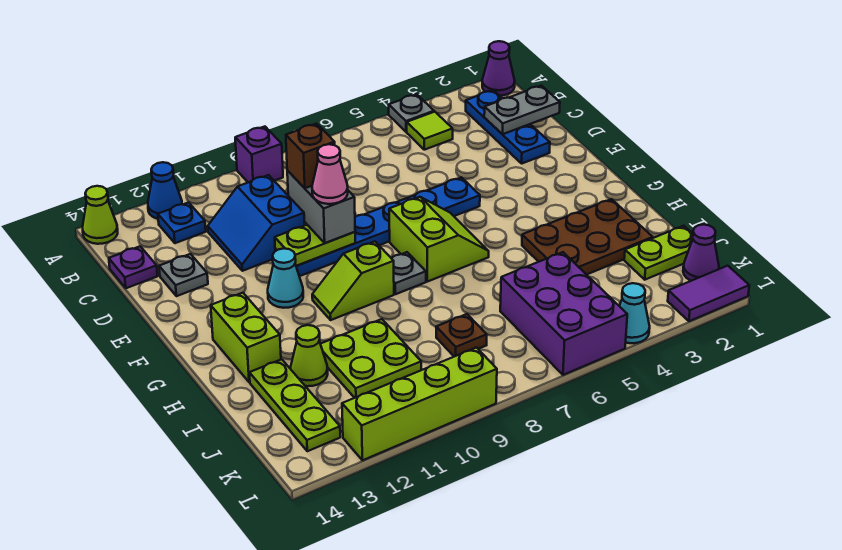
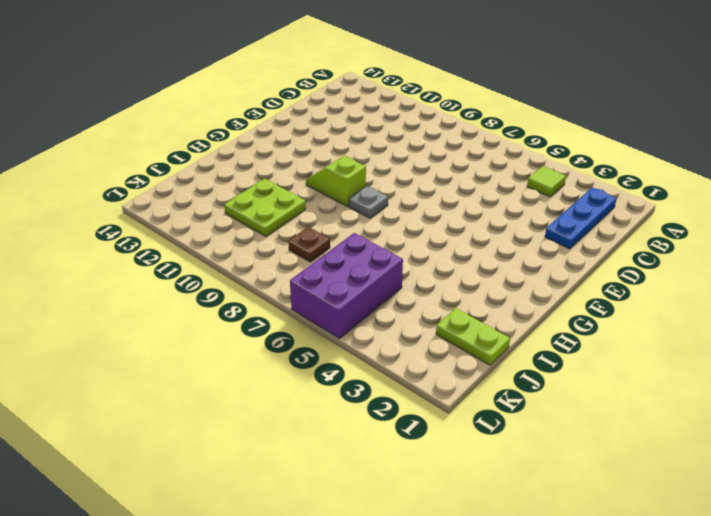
none -> purple cone A1 level 1
none -> grey plate A4 level 1
none -> purple brick A9 level 1
none -> blue cone A12 level 1

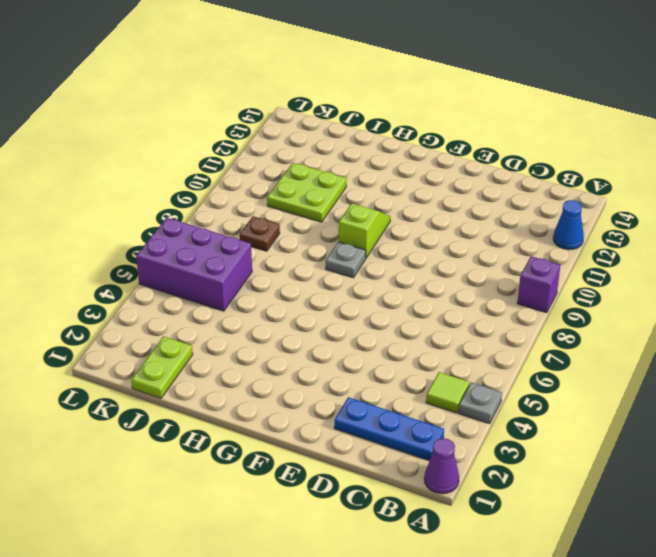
none -> lime cone A14 level 1
none -> blue plate B12 level 1
none -> blue slope C10:D11 level 1 top 10
none -> purple plate C14 level 1

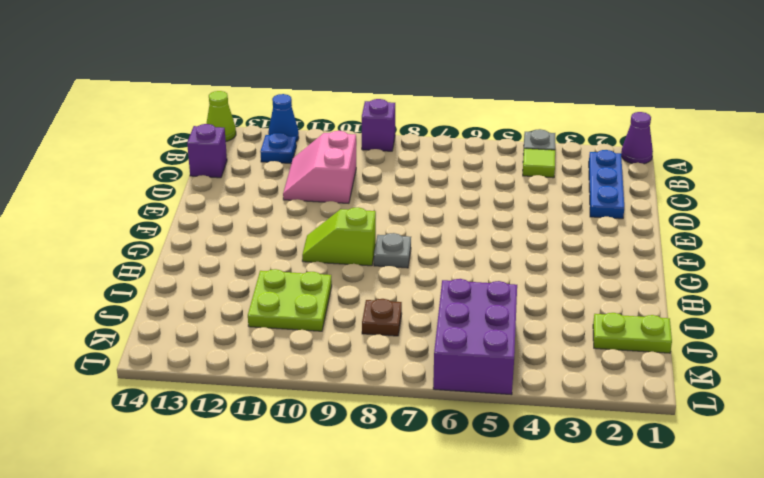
pink slope C10:D11 level 1 top 10 -> blue slope C10:D11 level 1 top 10
purple brick C14 level 1 -> purple plate C14 level 1
none -> grey plate D13 level 1
none -> blue plate E5:E10 level 1
none -> lime slope F6:G7 level 1 top 7
none -> cyan cone F11 level 1

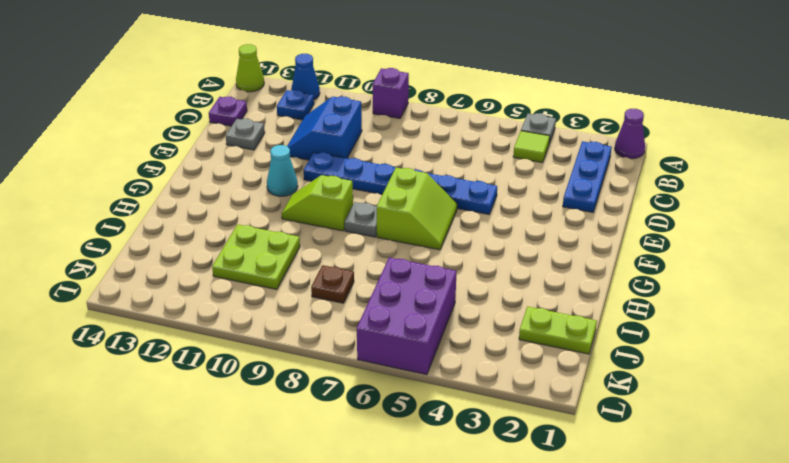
none -> lime brick G13:H13 level 1
none -> brown plate H2:I4 level 1
none -> lime cone I12 level 1
none -> lime plate I13:K13 level 1

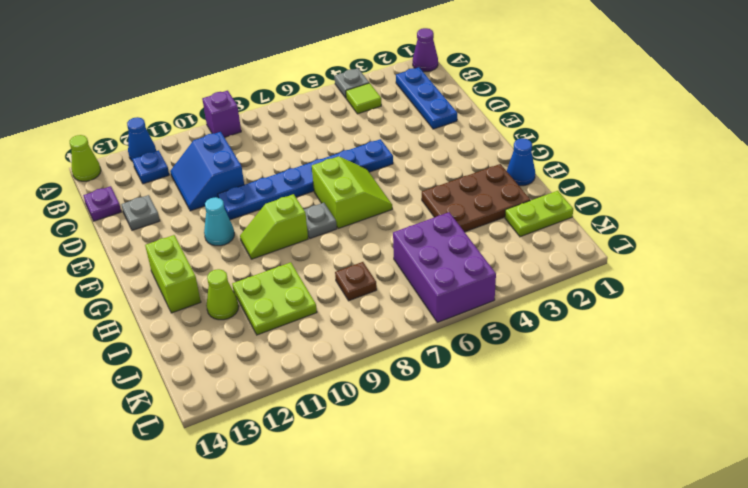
blue cone H1 level 1 -> none
none -> lime plate I13:K13 level 1
none -> purple cone K1 level 1
none -> purple tile L1:L2 level 1
none -> cyan cone L4 level 1

